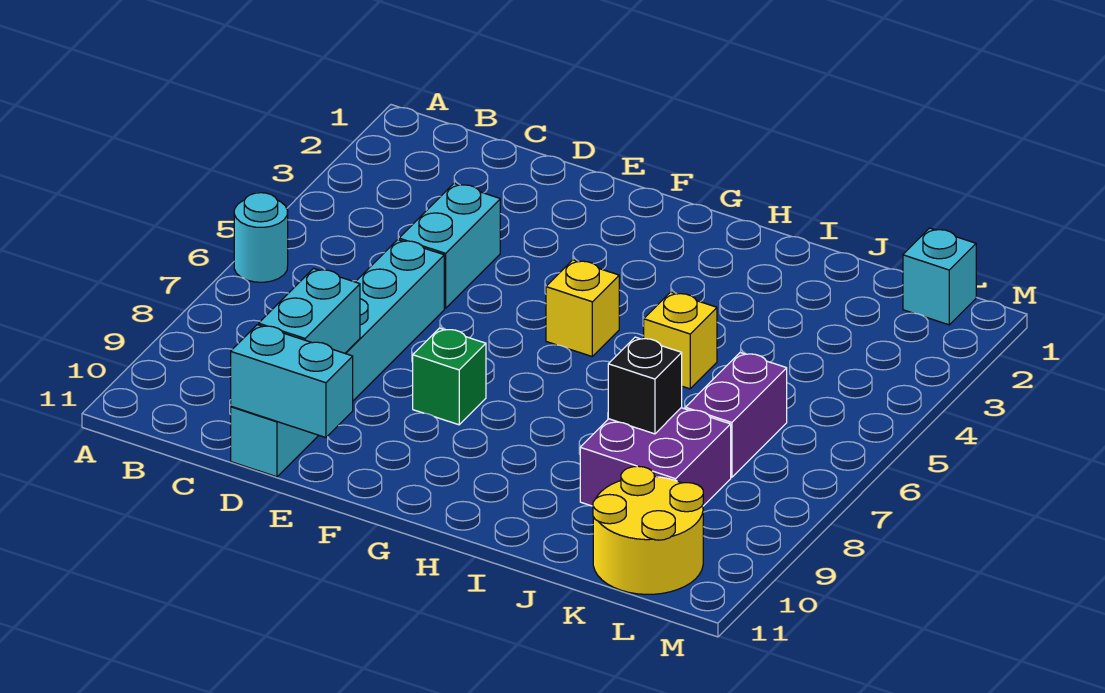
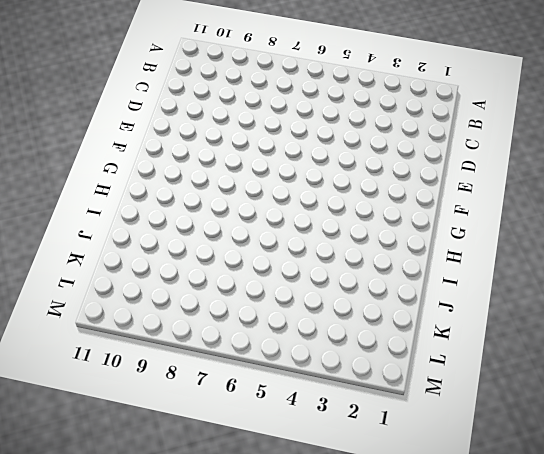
none -> cyan round brick A6 level 1
none -> cyan brick D4:D5 level 1
none -> cyan brick D6:D11 level 1

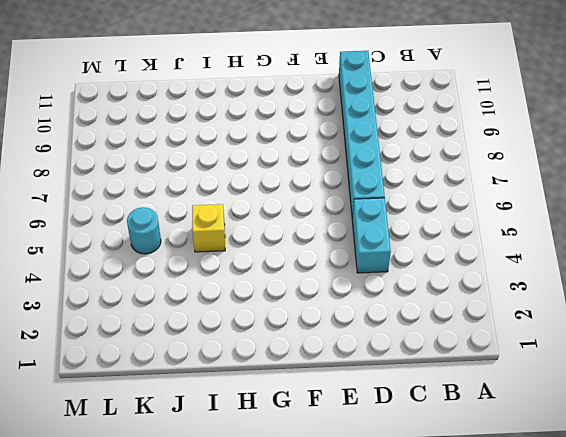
cyan round brick K5 level 1 -> cyan round brick A6 level 1
none -> green brick F8 level 1
none -> yellow brick G5 level 1
none -> purple brick J8:K9 level 1

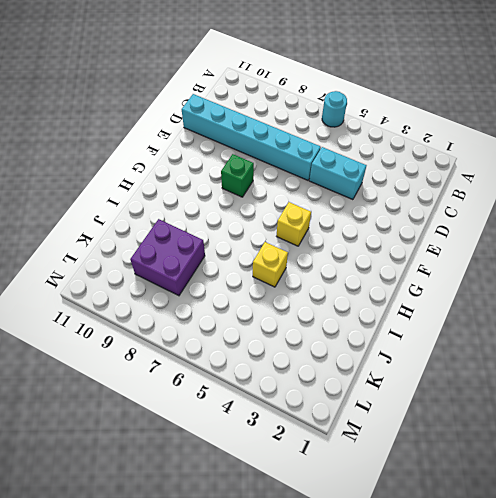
none -> purple brick K6:K7 level 1
none -> yellow round brick K10:L11 level 1
none -> cyan brick L1 level 1

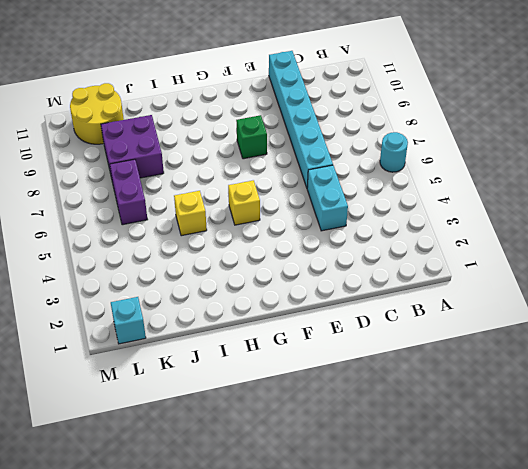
none -> cyan brick D9:D10 level 2
none -> cyan brick D11:E11 level 2
none -> black brick J8 level 2

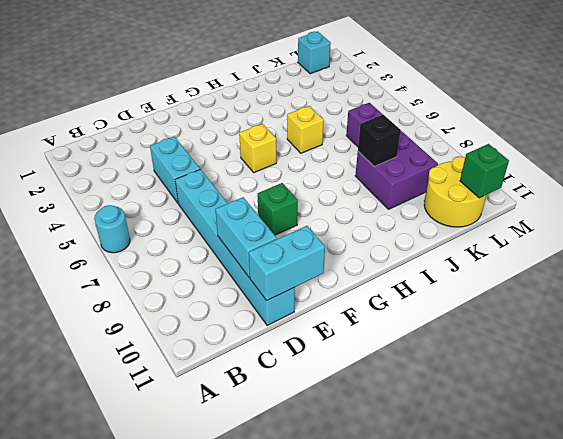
green brick L11 level 2 -> none

